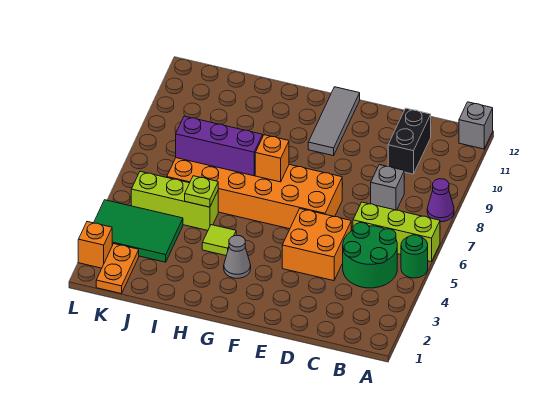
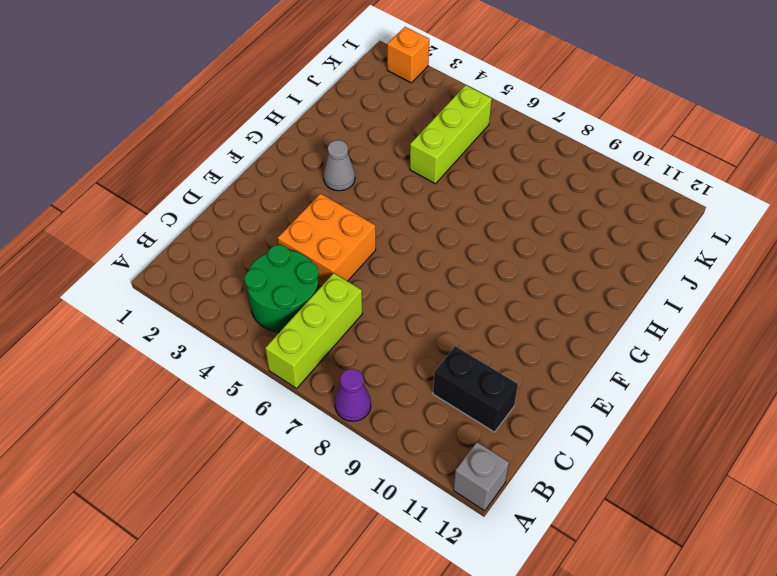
none -> green round brick A5 level 1
none -> grey brick C8 level 1
none -> orange brick E6:J7 level 1

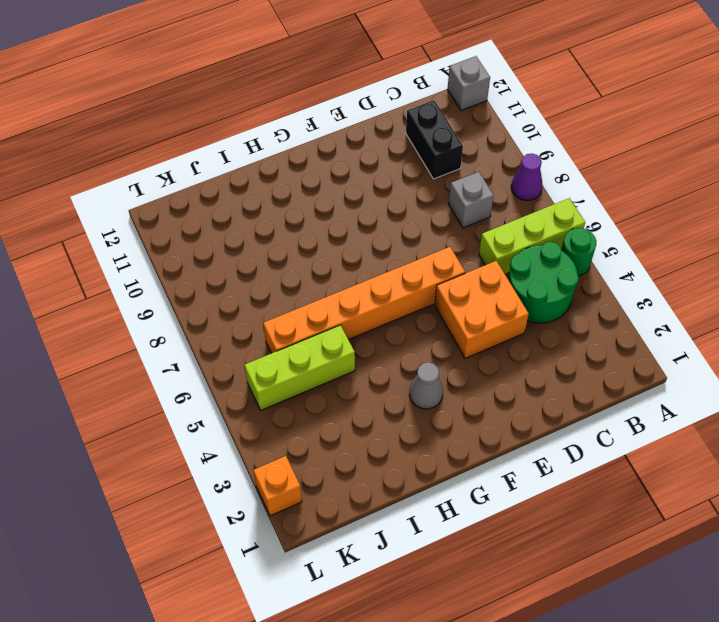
orange brick E6:J6 level 1 -> orange brick E6:J7 level 1
none -> grey tile F10:F12 level 1
none -> lime tile H4 level 1
none -> green tile J3:L4 level 1

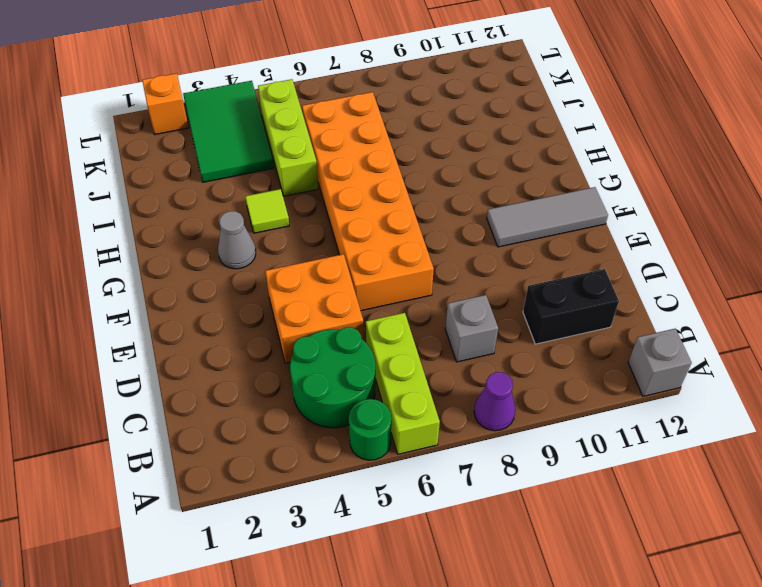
none -> orange plate K1:K2 level 1
none -> orange brick G7 level 2
none -> purple brick H7:J7 level 2

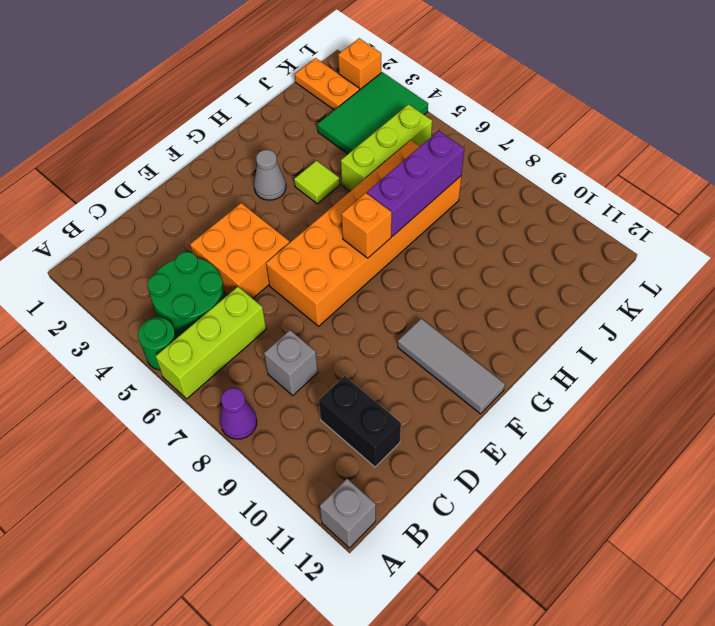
none -> lime plate I5 level 2

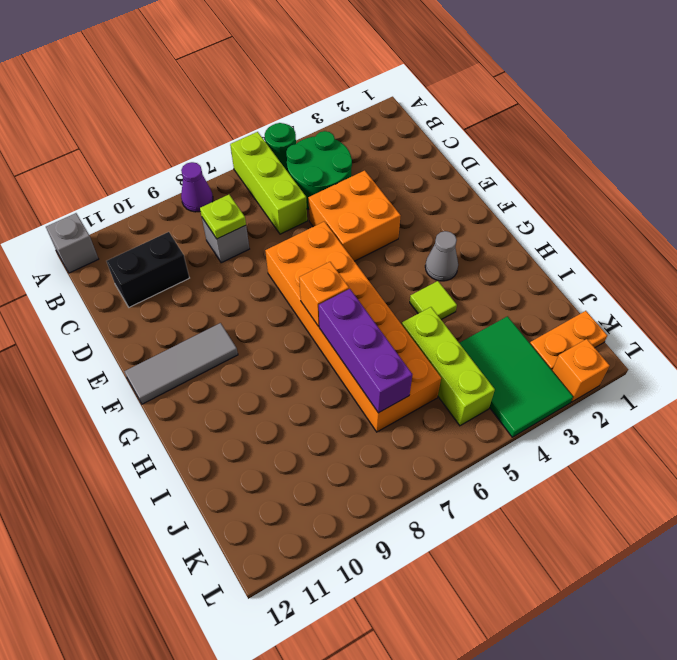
lime plate C8 level 2 -> lime plate I5 level 2

